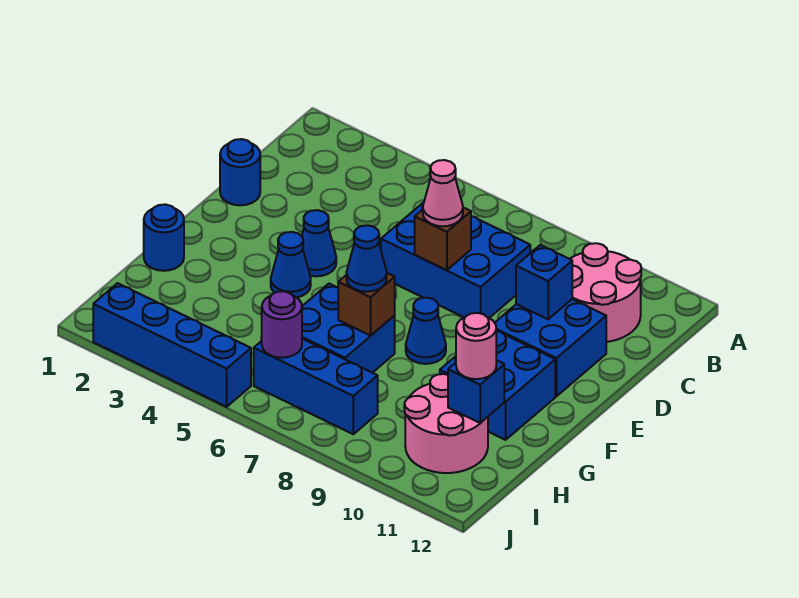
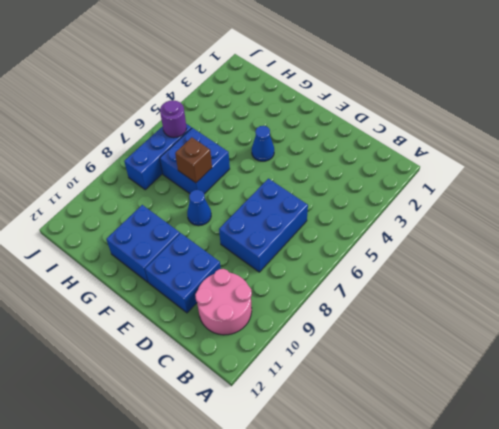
none -> blue round brick D1 level 1
none -> blue cone E4 level 1
none -> blue round brick G1 level 1

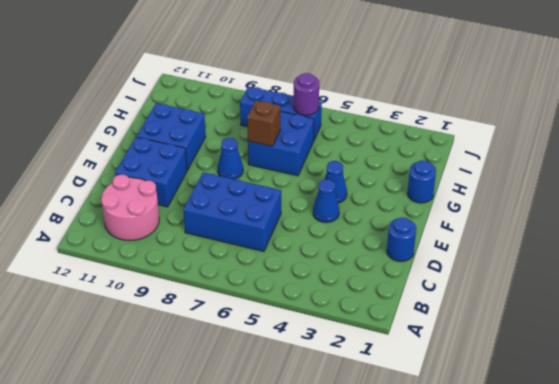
none -> pink round brick H10:I11 level 1
none -> blue brick J2:J5 level 1
none -> brown brick D7 level 2

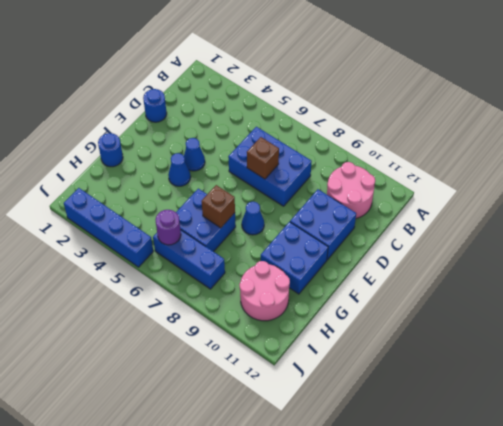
none -> blue brick D10 level 2
none -> blue brick H11 level 2
none -> pink cone D7 level 3

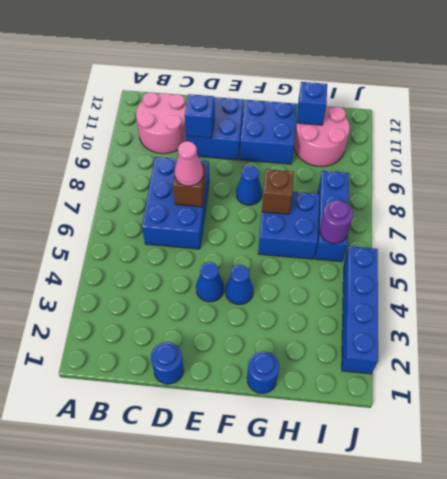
none -> blue cone G7 level 3
none -> pink round brick H11 level 3

